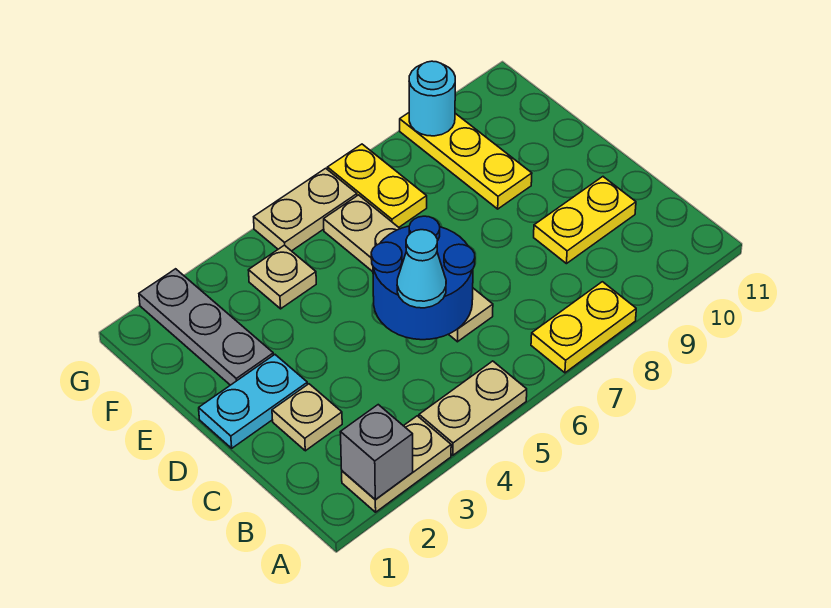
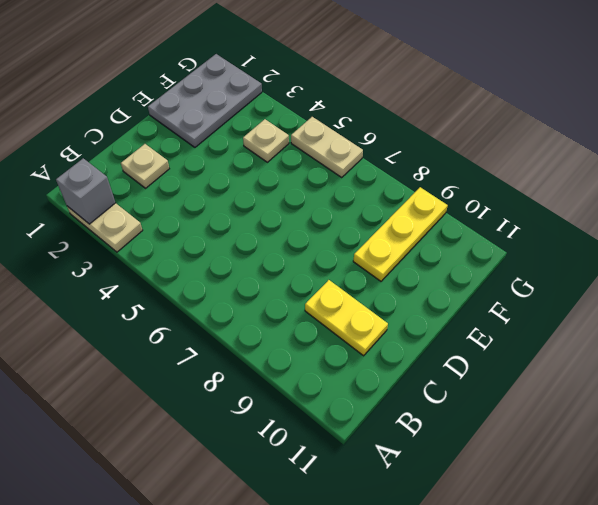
grey plate E1:G2 level 1 -> grey plate E2:G2 level 1
none -> tan plate A4:A5 level 1
none -> yellow plate A7:A8 level 1
none -> tan plate C6:F6 level 1

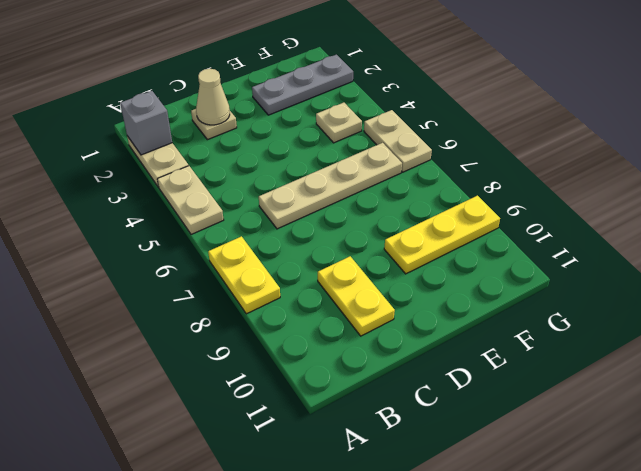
tan cone C2 level 2 -> none
none -> cyan plate D1:D2 level 1
none -> yellow plate F7:G7 level 1
none -> blue round brick C5:D6 level 2

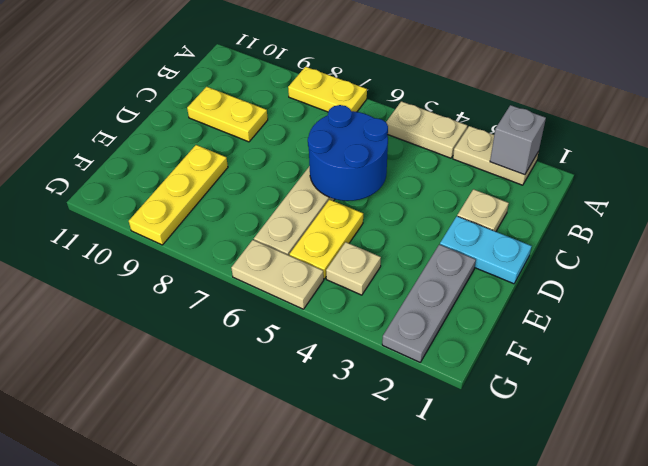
yellow plate E5:F5 level 1 -> yellow plate F7:G7 level 1
none -> cyan round brick G9 level 2
none -> cyan cone C5 level 3

